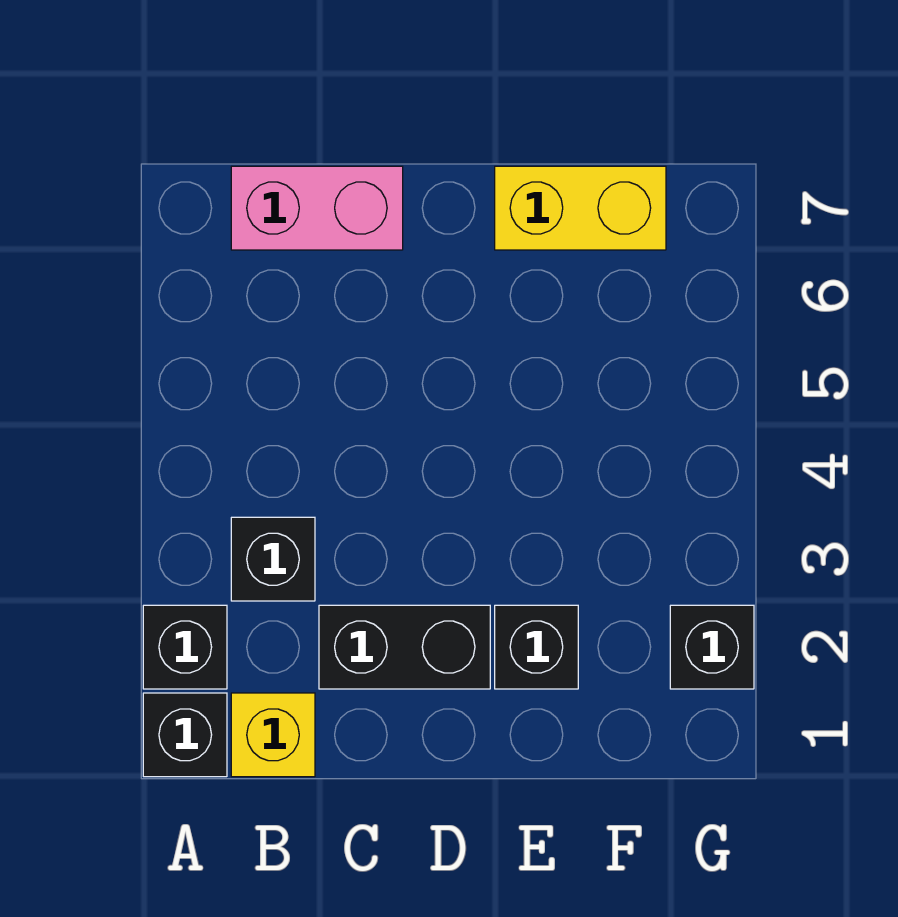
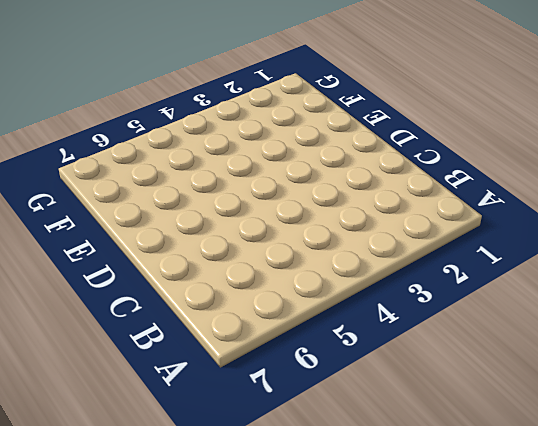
none -> black brick A1 level 1
none -> black brick A2 level 1

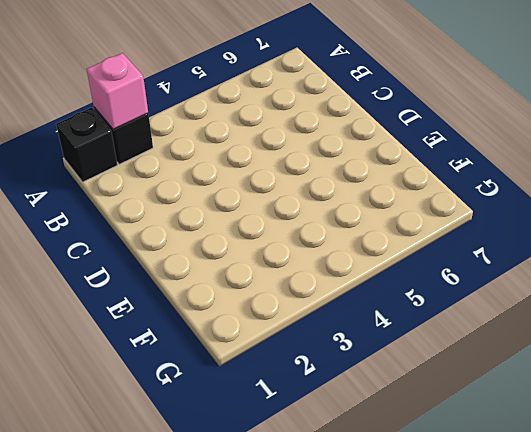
pink brick A2 level 2 -> none
none -> yellow brick B1 level 1
none -> black brick B3 level 1

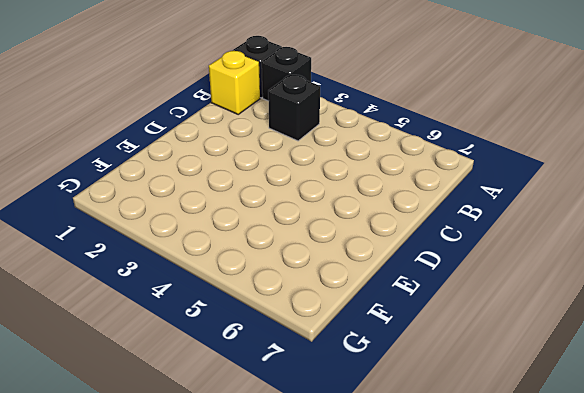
none -> pink brick B7:C7 level 1
none -> black brick C2:D2 level 1

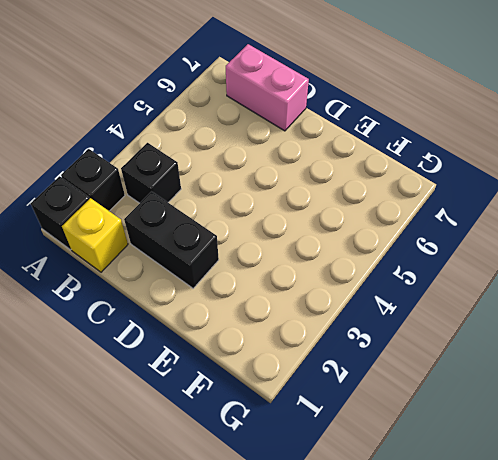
none -> black brick E2 level 1
none -> yellow brick E7:F7 level 1

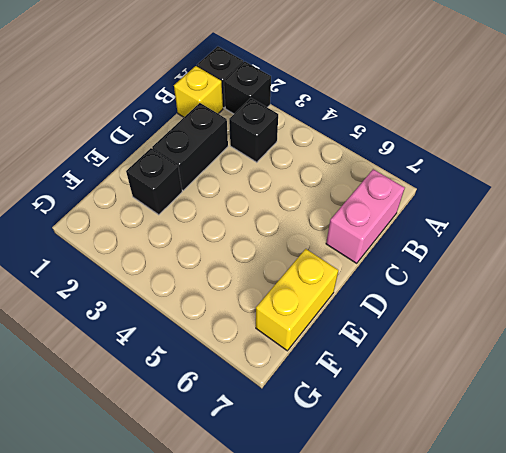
none -> black brick G2 level 1

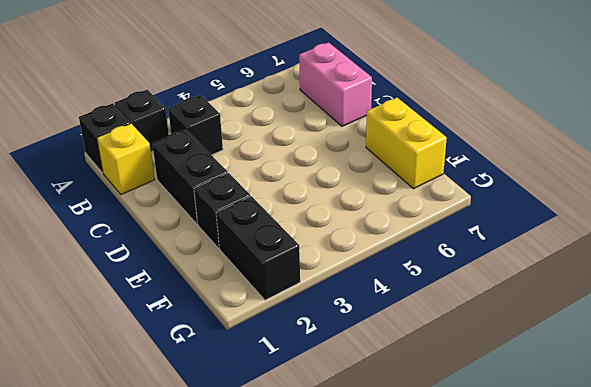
black brick F2:G2 level 1 -> black brick G2 level 1

